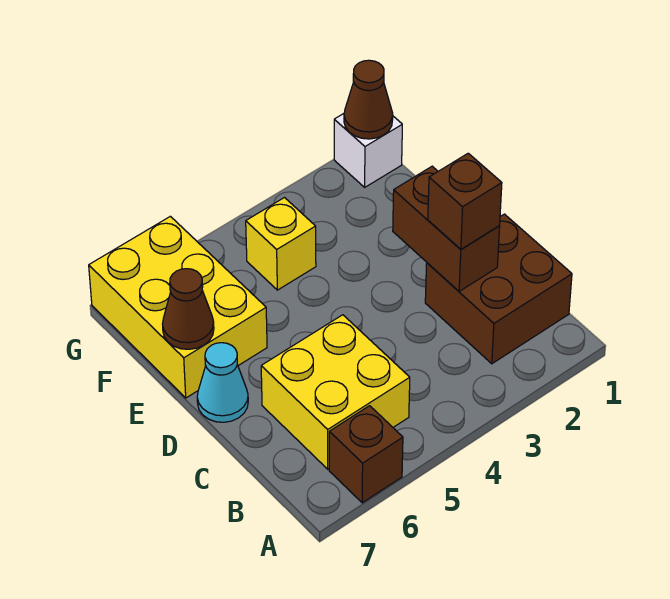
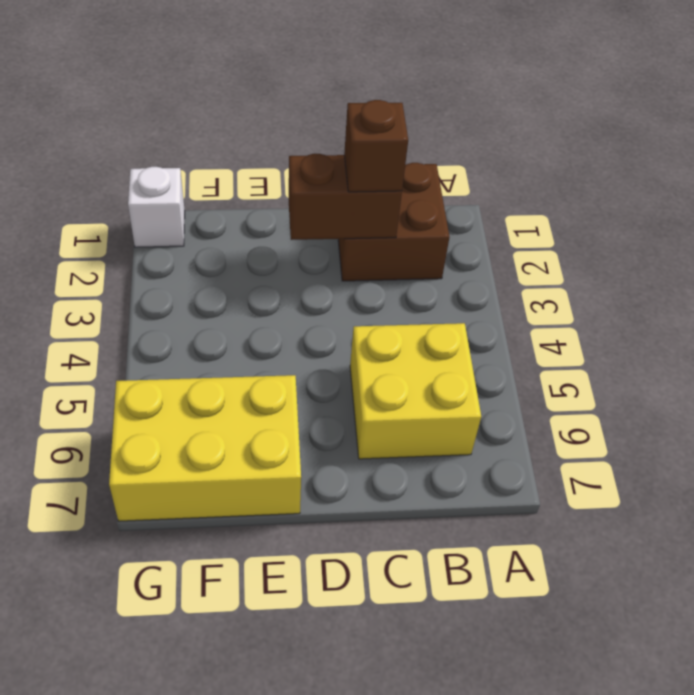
none -> brown brick A6 level 1
none -> cyan cone D7 level 1

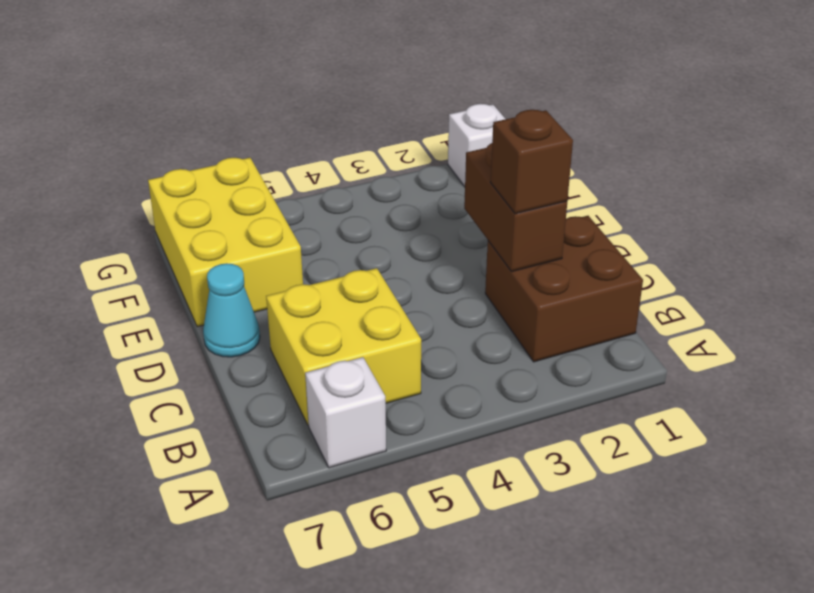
white brick A6 level 1 -> brown brick A6 level 1
none -> yellow brick F4 level 1
none -> brown cone E7 level 2

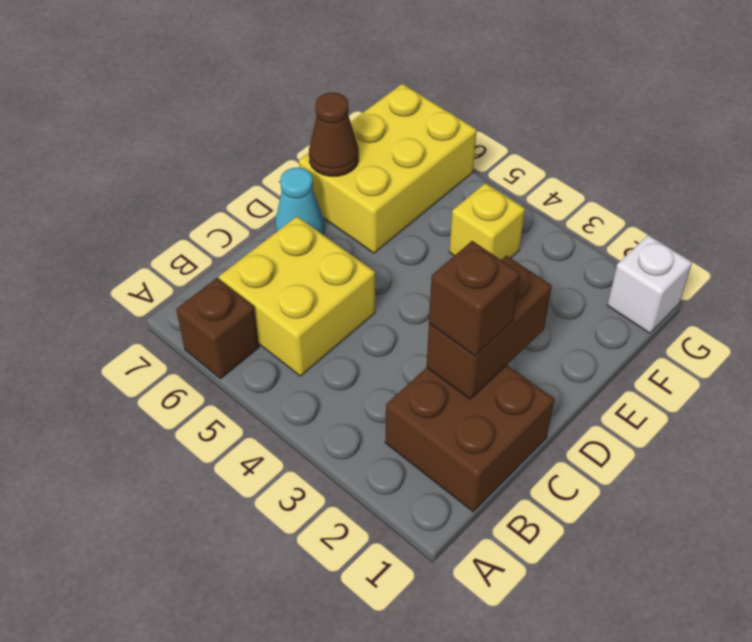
none -> brown cone G1 level 2

